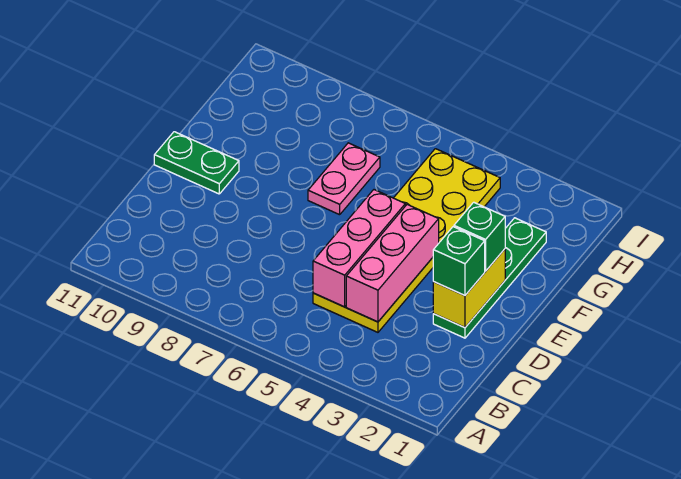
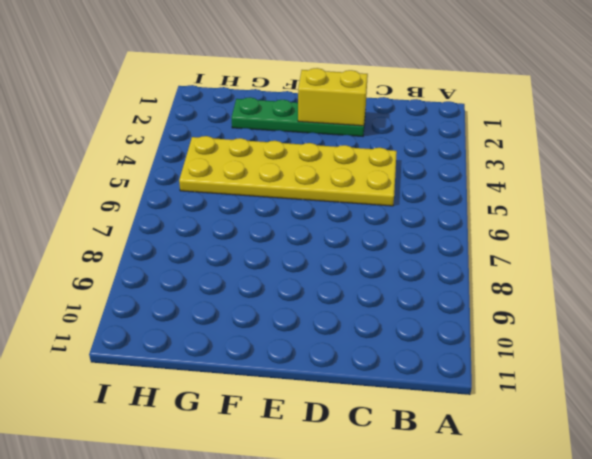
none -> green plate E10:E11 level 1
none -> pink plate F7:G7 level 1

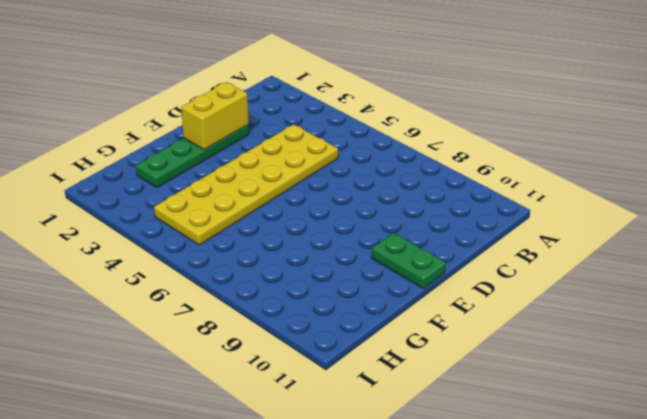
none -> pink plate F7:G7 level 1
none -> pink brick C4:E4 level 2

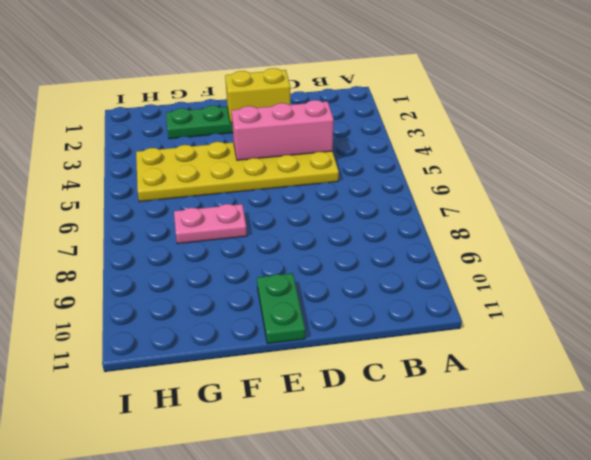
none -> pink brick C5:E5 level 2
none -> green brick D2 level 3

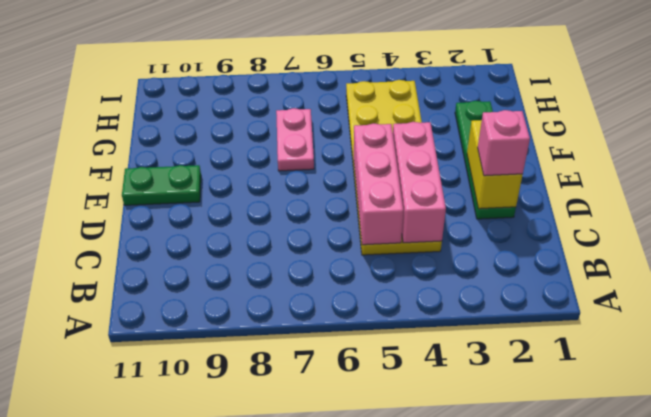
pink brick D2 level 3 -> green brick D2 level 3
none -> green brick E2 level 3

